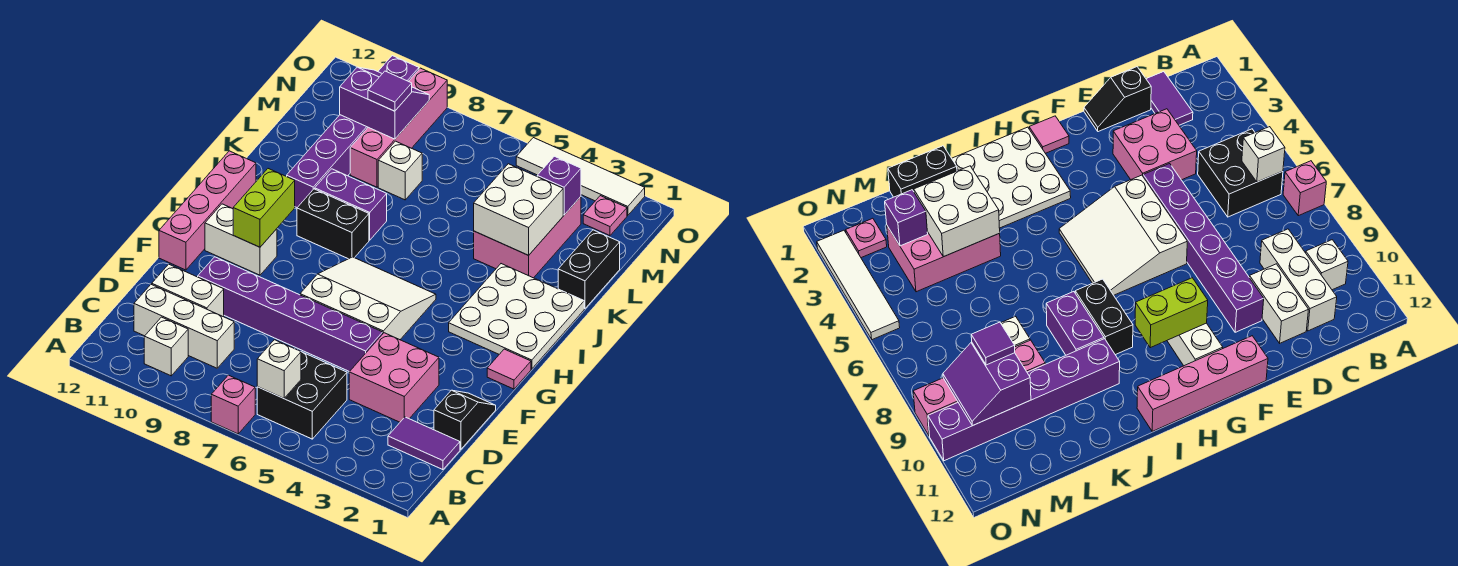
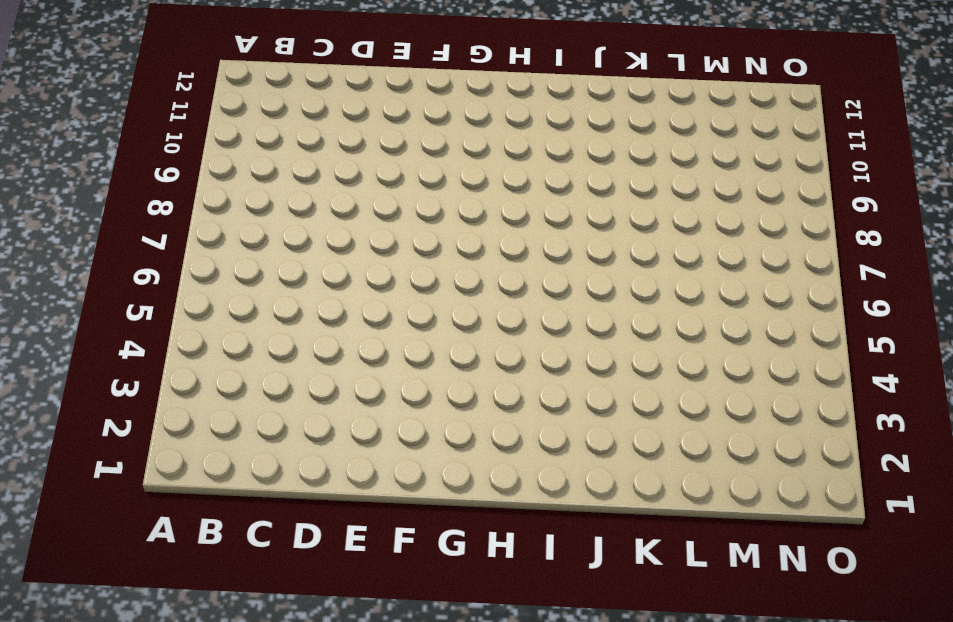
none -> pink brick A7 level 1
none -> black brick B5:C6 level 1
none -> white brick B10 level 1

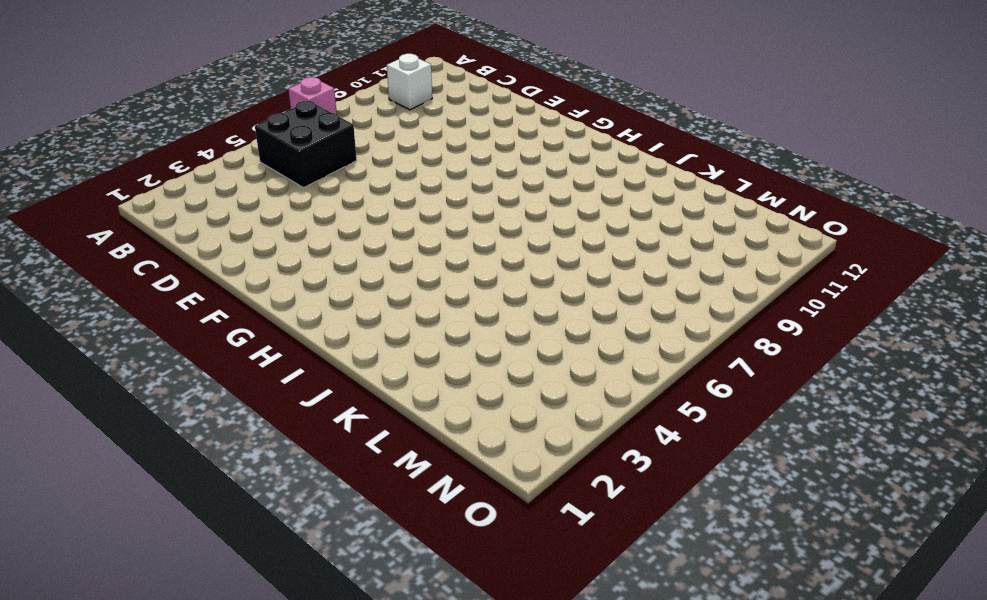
none -> purple tile C1:C2 level 1
none -> white brick C9:C11 level 1
none -> black slope D1:E1 level 1 top D

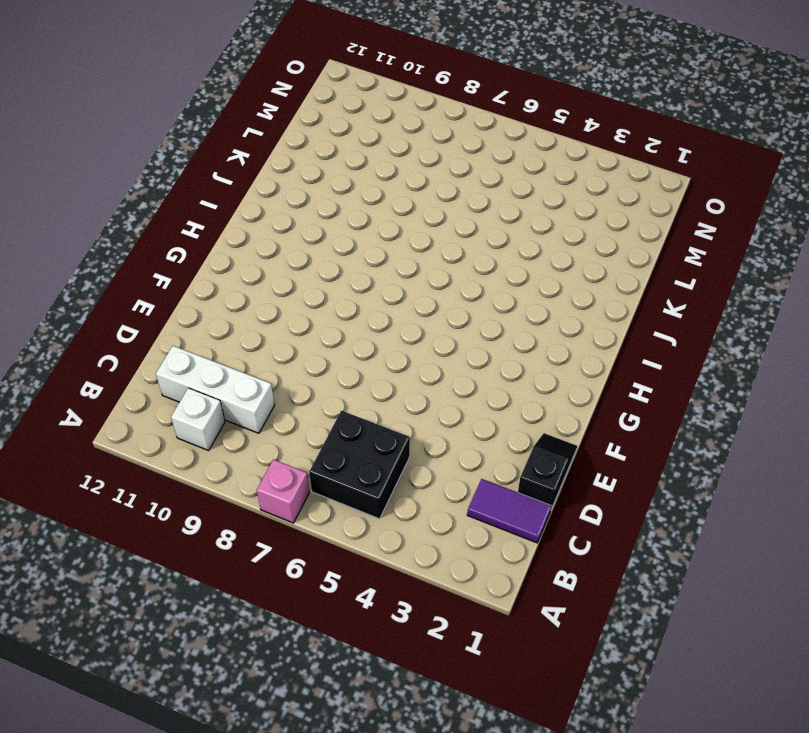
none -> pink brick D3:E4 level 1
none -> white brick D10:D11 level 1
none -> purple brick E5:E10 level 1

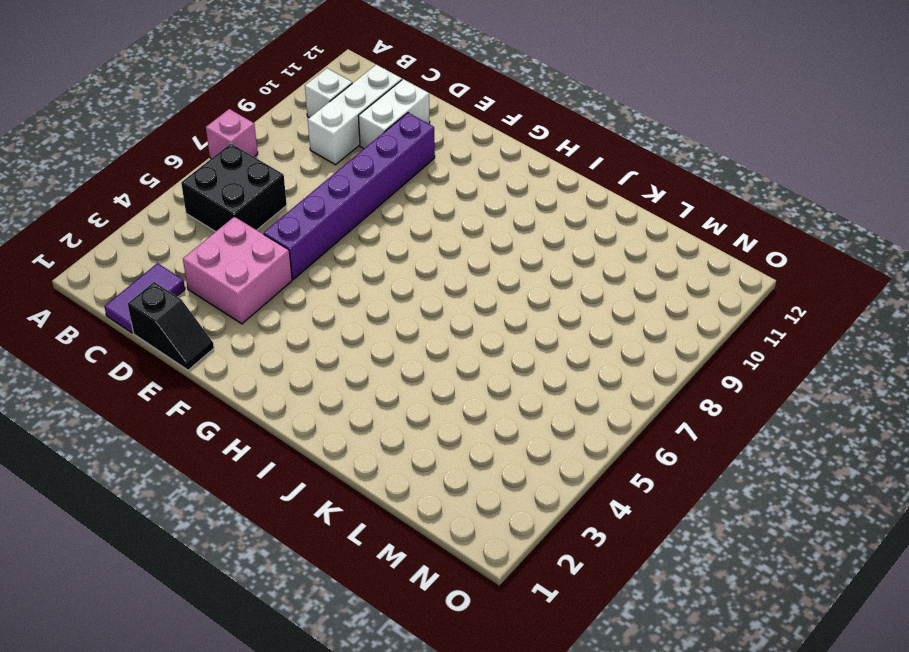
none -> white slope F5:H7 level 1 top F
none -> pink brick F12:I12 level 1
none -> pink tile G1 level 1

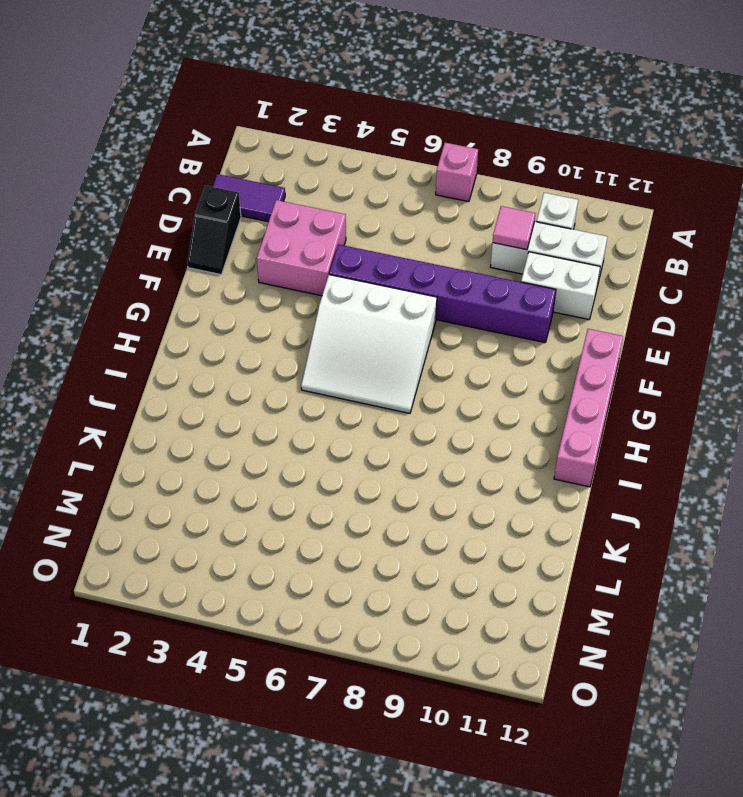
pink tile C9 level 2 -> pink tile G1 level 1
none -> black brick B5:C6 level 1
none -> white brick G10:G11 level 1
none -> white plate H1:J3 level 1

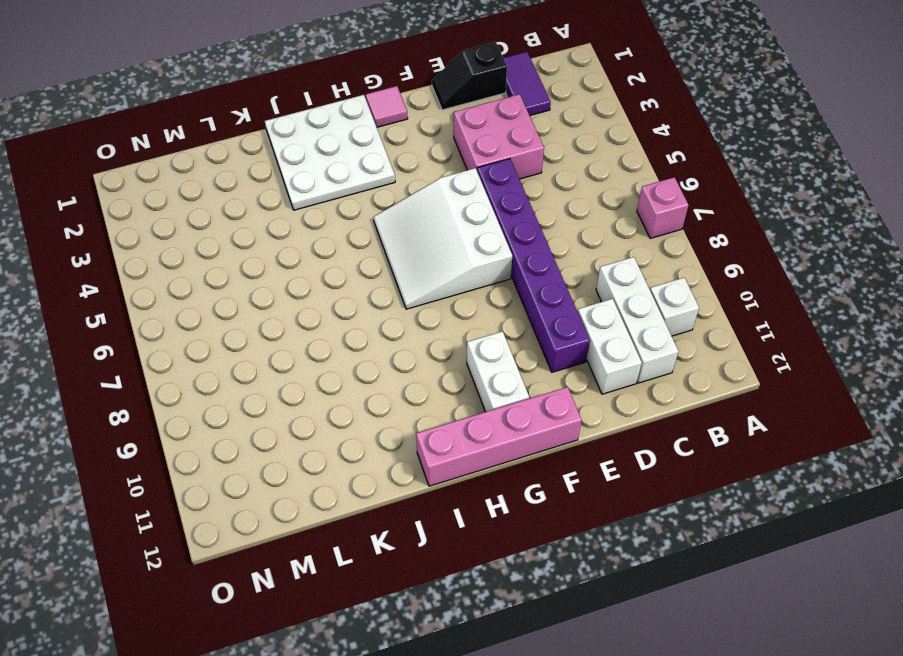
none -> black brick B5:C6 level 1
none -> black brick I8:I9 level 1
none -> purple brick J8:J9 level 1

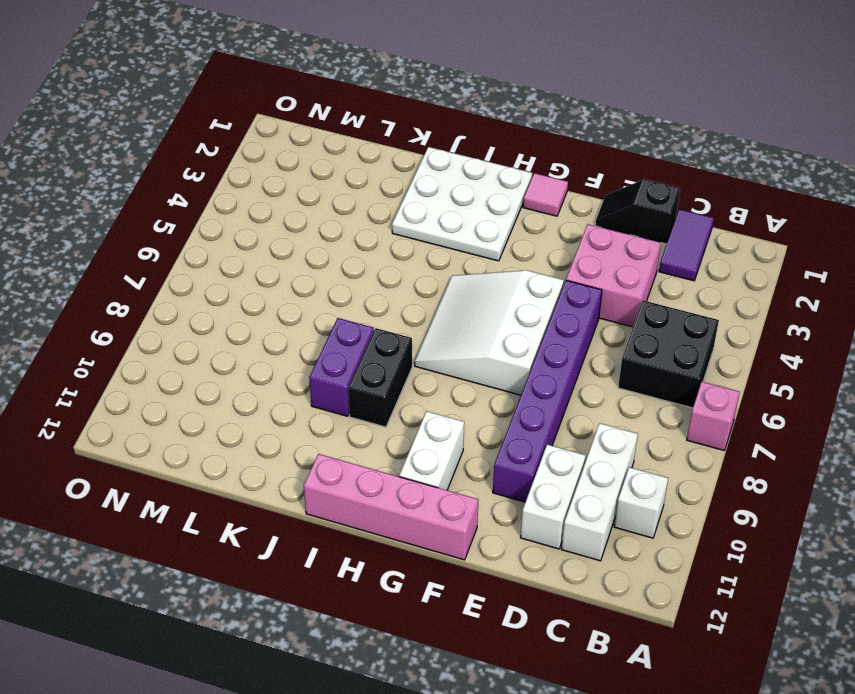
none -> purple brick J10:O10 level 1
none -> black brick K1:L1 level 1
none -> pink brick K3:M4 level 1

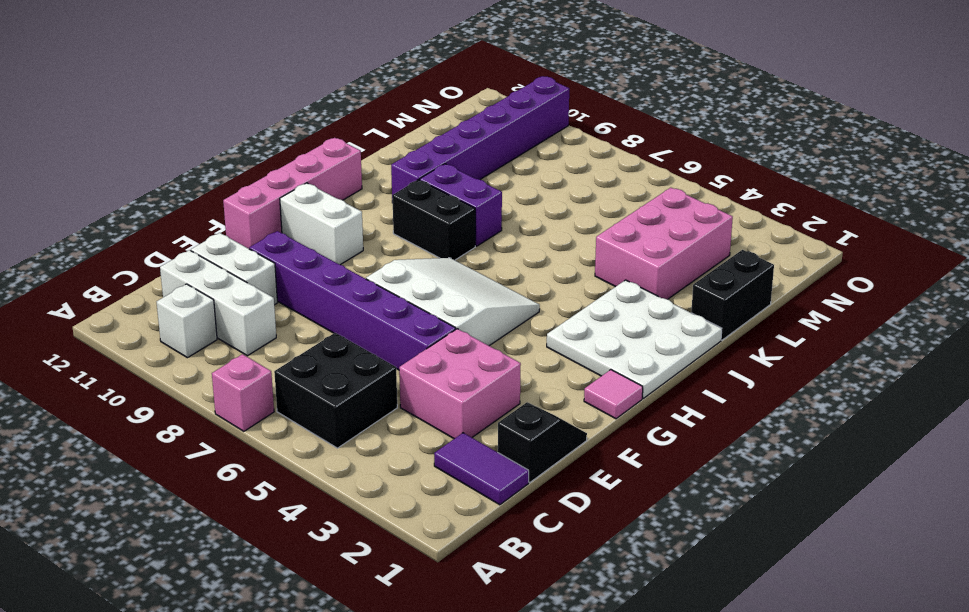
none -> white brick L8 level 1
none -> pink brick L9:O9 level 1
none -> pink plate N2 level 1

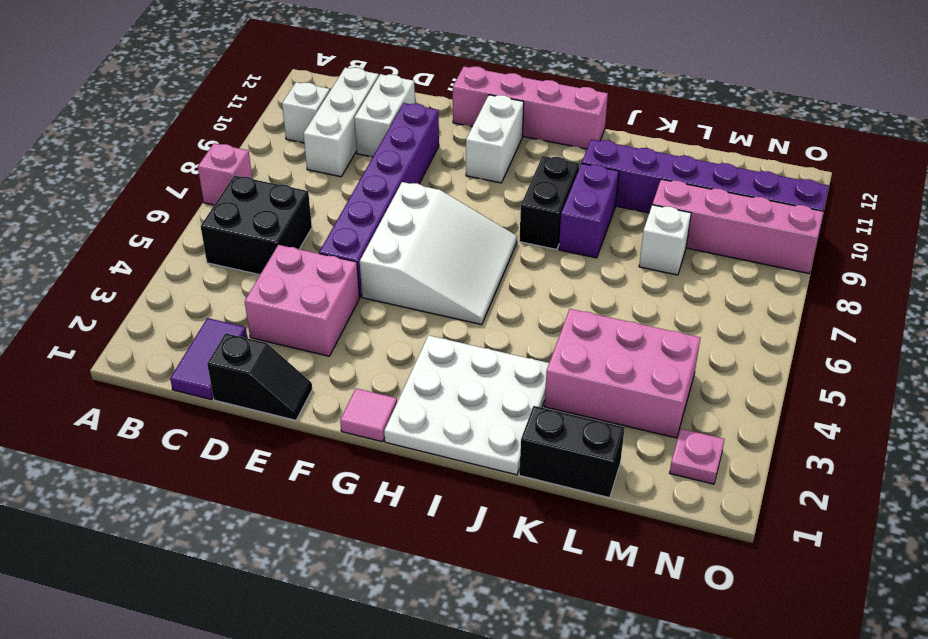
none -> white tile O2:O5 level 1
none -> white brick B6 level 2
none -> lime brick G10:H10 level 2

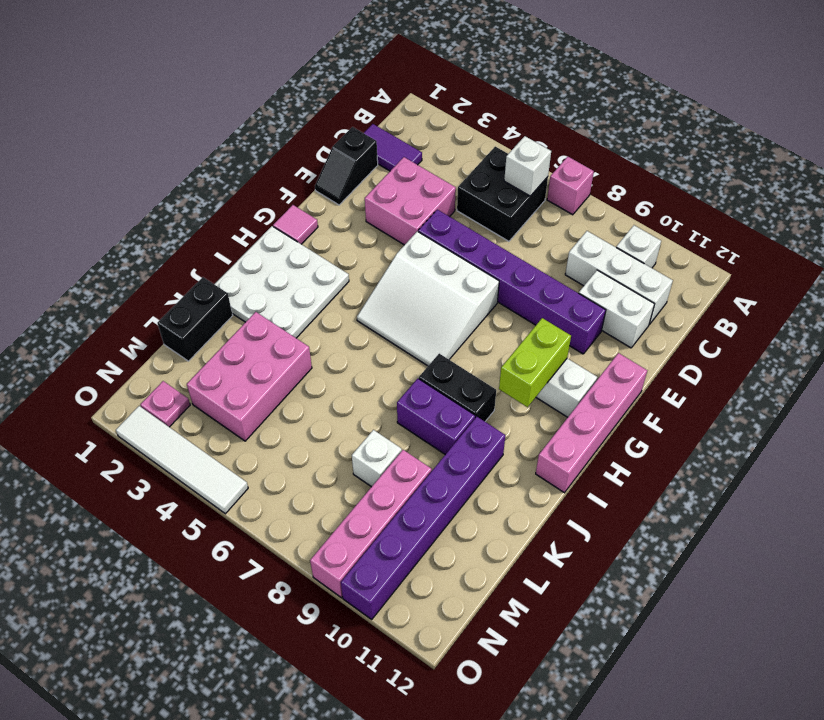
none -> white brick K3:L4 level 2
none -> purple brick M3 level 2
none -> purple slope M9:N10 level 2 top M

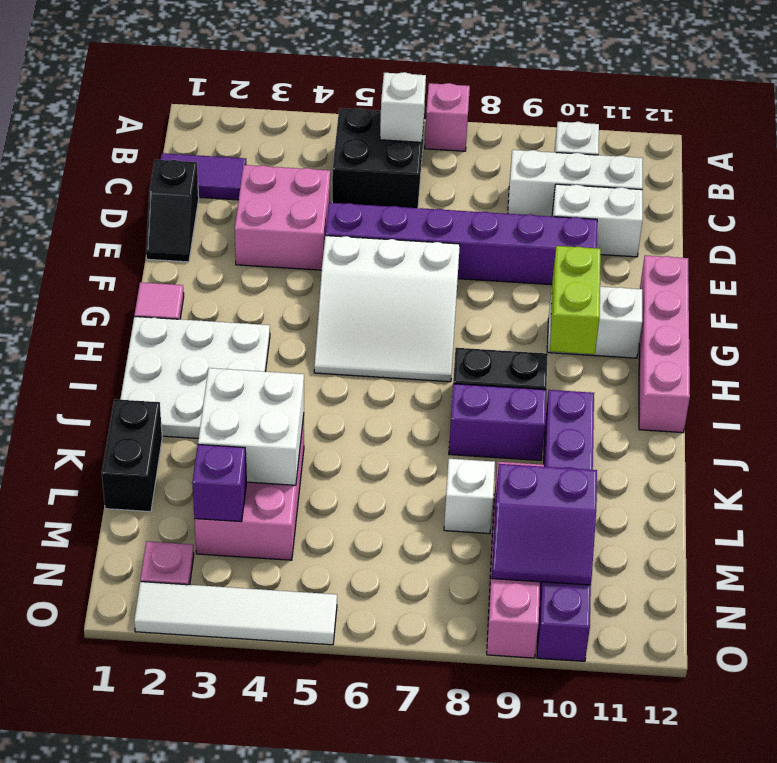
none -> purple tile M9 level 3

